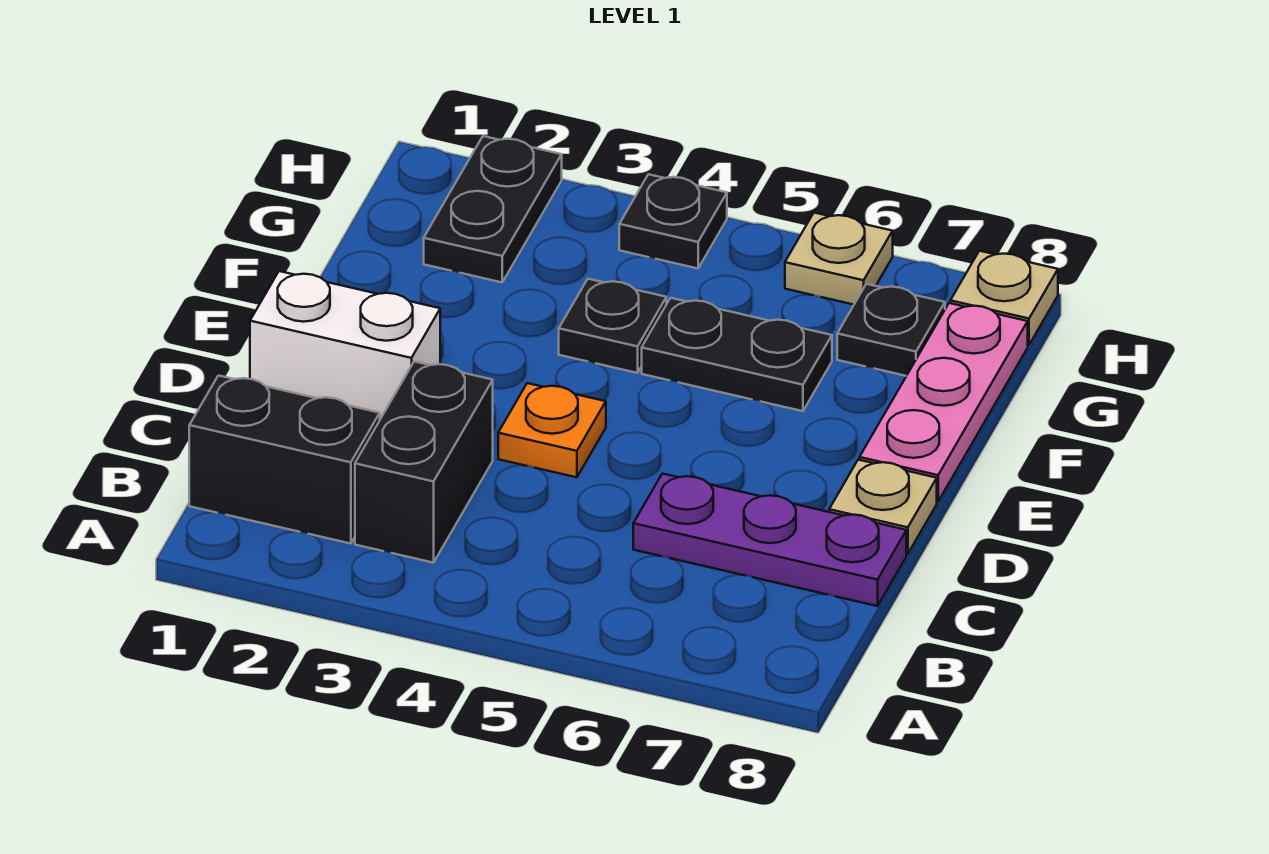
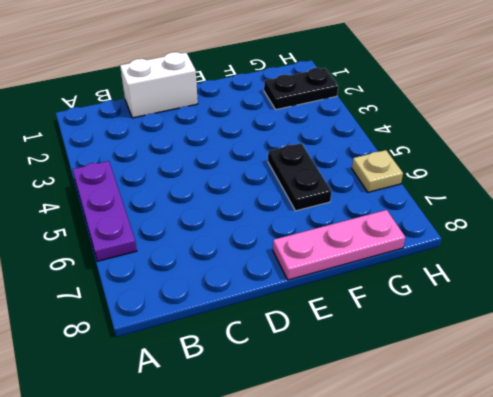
purple plate A4:A6 level 1 -> purple plate C6:C8 level 1
white brick C1:D1 level 1 -> white brick D1:D2 level 1
none -> black brick B1:B2 level 1
none -> black brick B3:C3 level 1
none -> orange plate D4 level 1

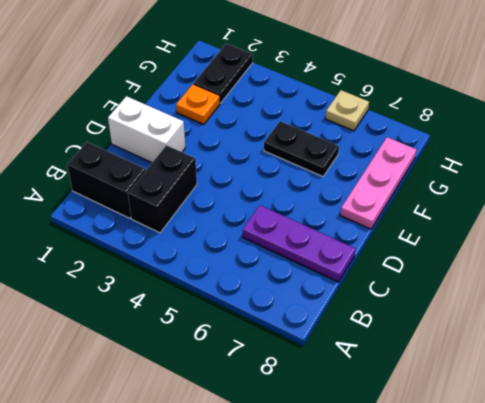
orange plate F2 level 1 -> orange plate D4 level 1
none -> tan plate D8 level 1
none -> black plate F4 level 1
none -> black plate G7 level 1

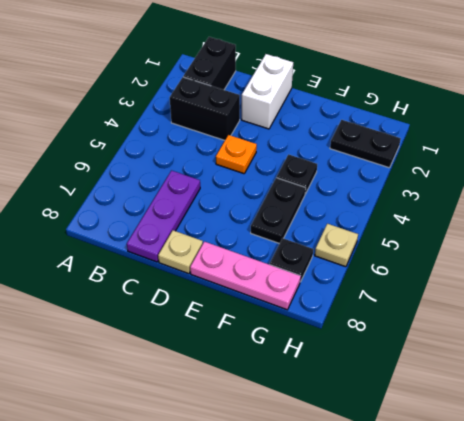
none -> black plate H4 level 1
none -> tan plate H8 level 1

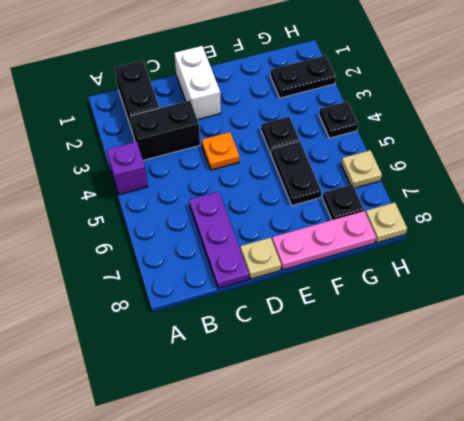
purple brick A4 level 1 -> none

